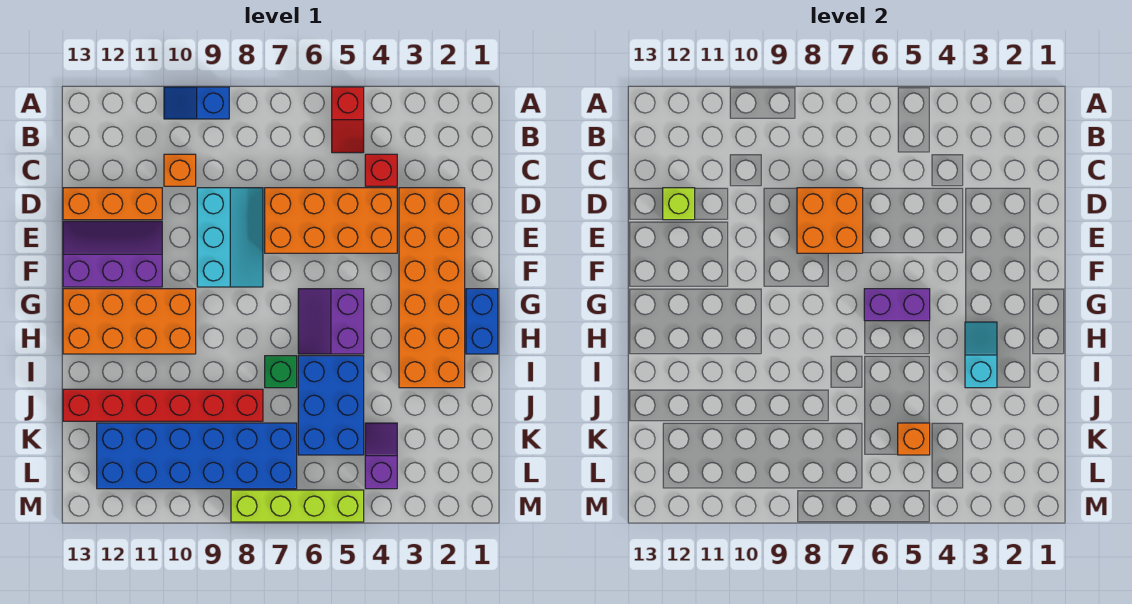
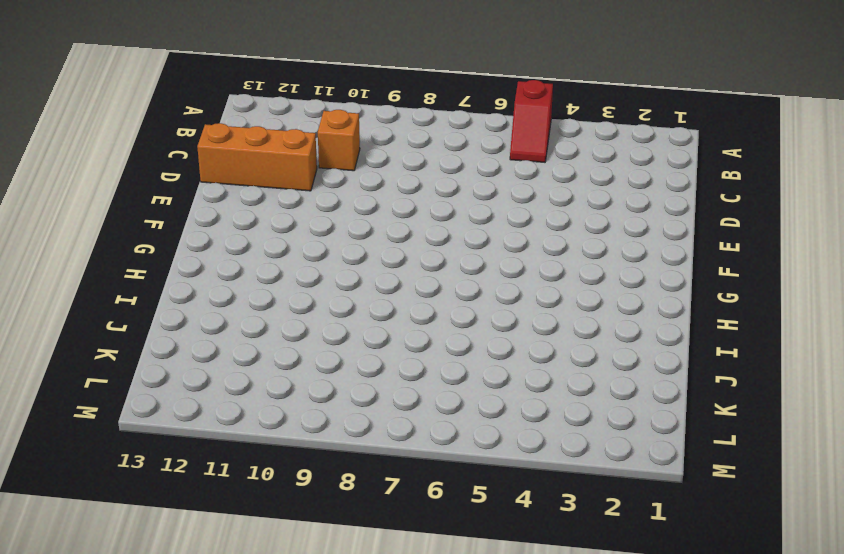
none -> blue slope A9:A10 level 1 top 9
none -> red brick C4 level 1
none -> orange brick D2:I3 level 1

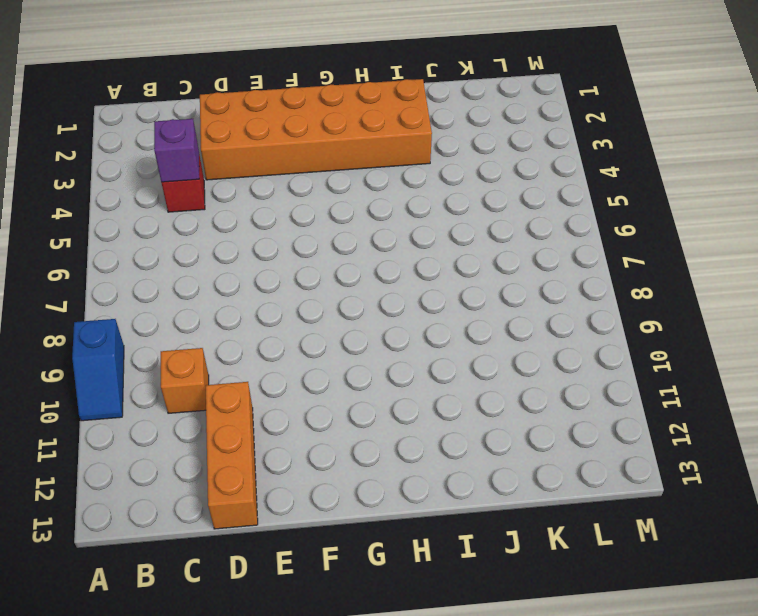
purple brick C4 level 2 -> none
none -> red slope A5:B5 level 1 top A
none -> orange brick D4:E7 level 1
none -> cyan slope D8:F9 level 1 top 9

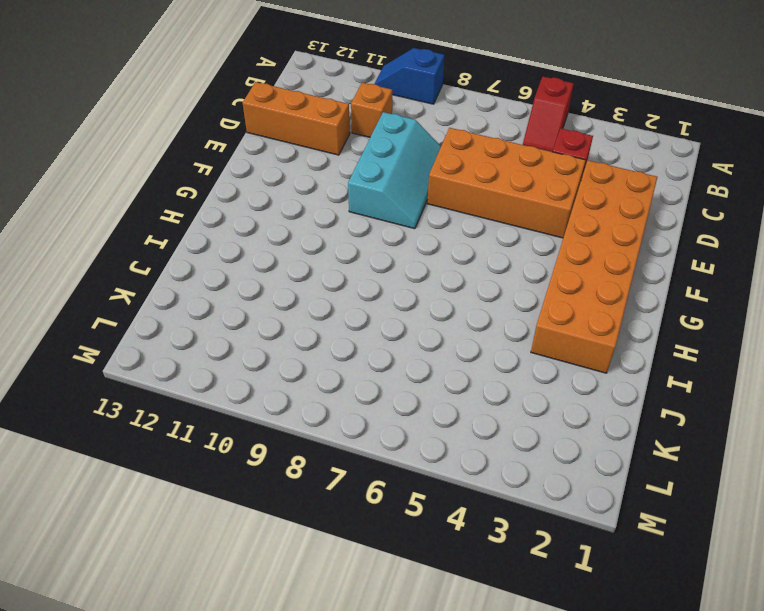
none -> purple slope E11:F13 level 1 top F
none -> blue brick G1:H1 level 1
none -> purple slope G5:H6 level 1 top 5

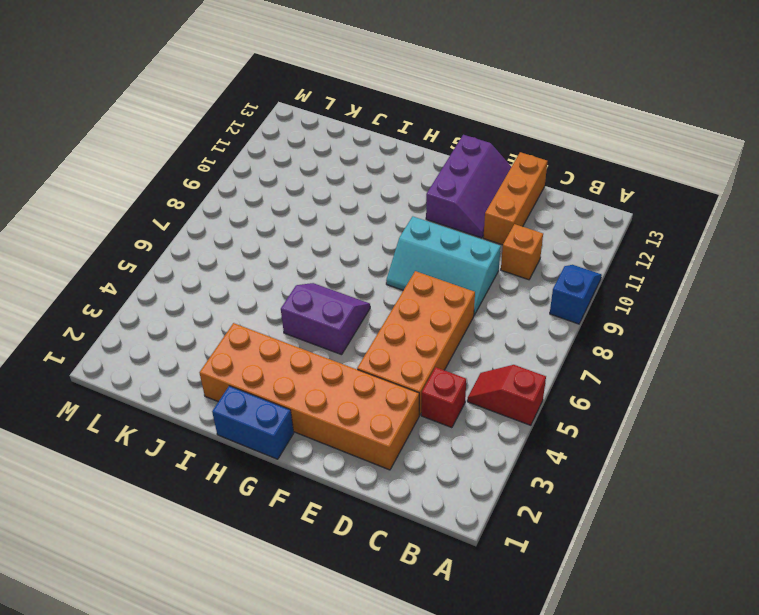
none -> orange brick G10:H13 level 1
none -> blue brick I5:K6 level 1
none -> green brick I7 level 1

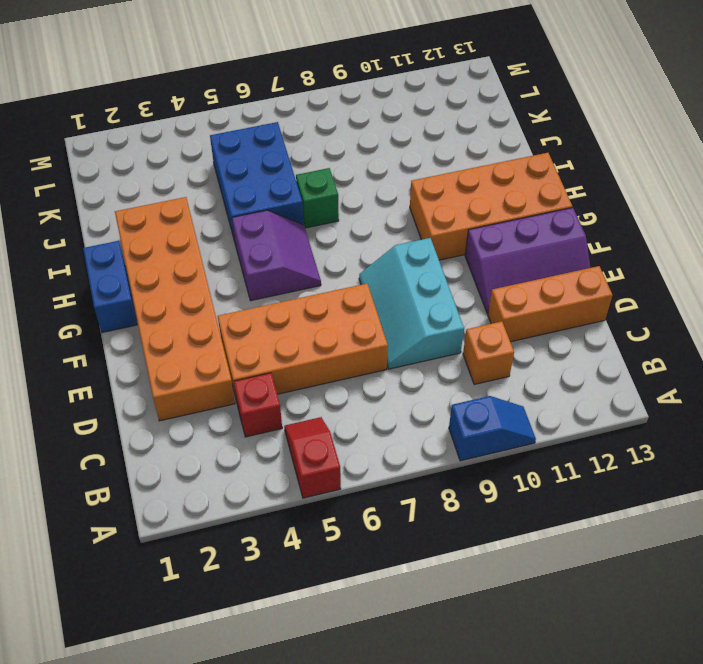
none -> red brick J8:J13 level 1
none -> purple slope K4:L4 level 1 top L
none -> blue brick K7:L12 level 1

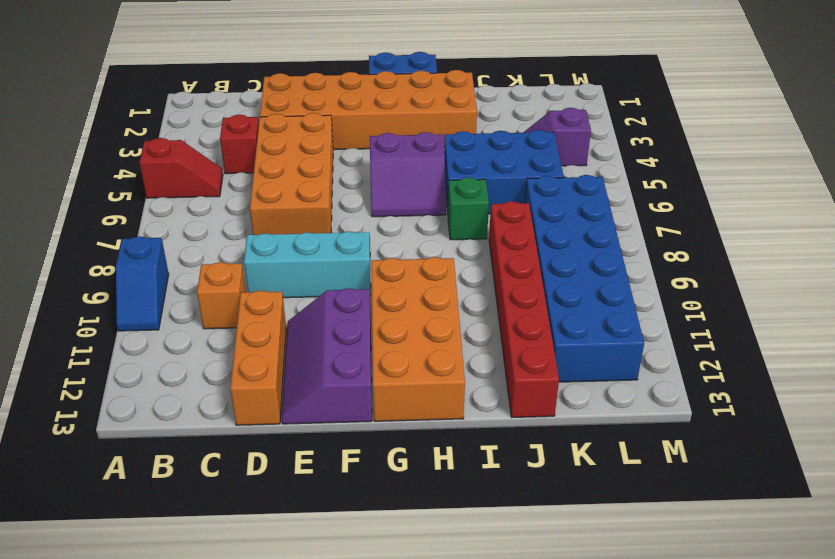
none -> lime brick M5:M8 level 1
none -> orange brick D7:E8 level 2
none -> lime brick D12 level 2

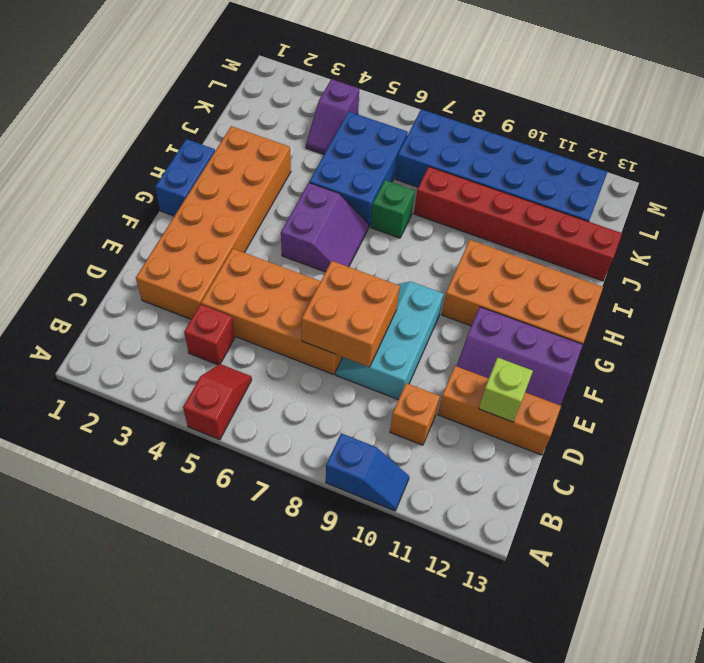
none -> lime brick M5:M8 level 1
none -> purple brick G5:G6 level 2
none -> cyan slope H3:I3 level 2 top I

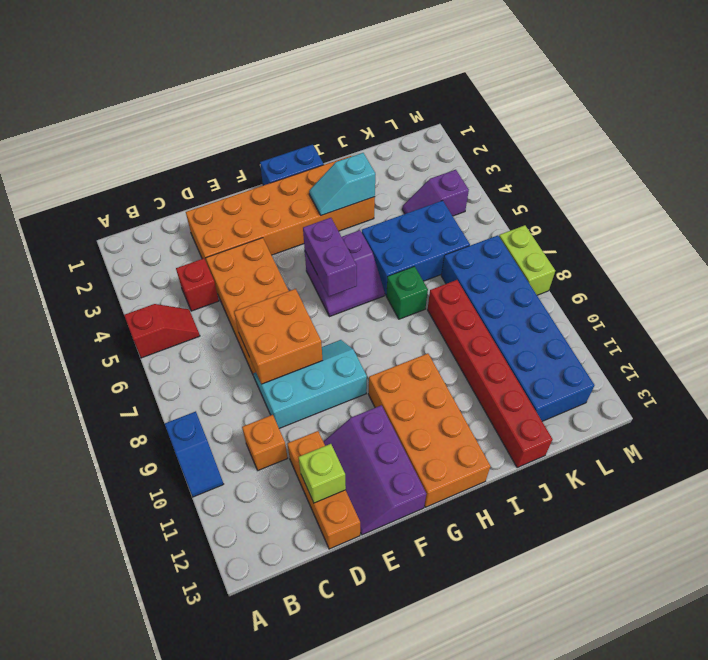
lime brick M7:M8 level 1 -> lime brick M5:M8 level 1
none -> orange brick K5 level 2

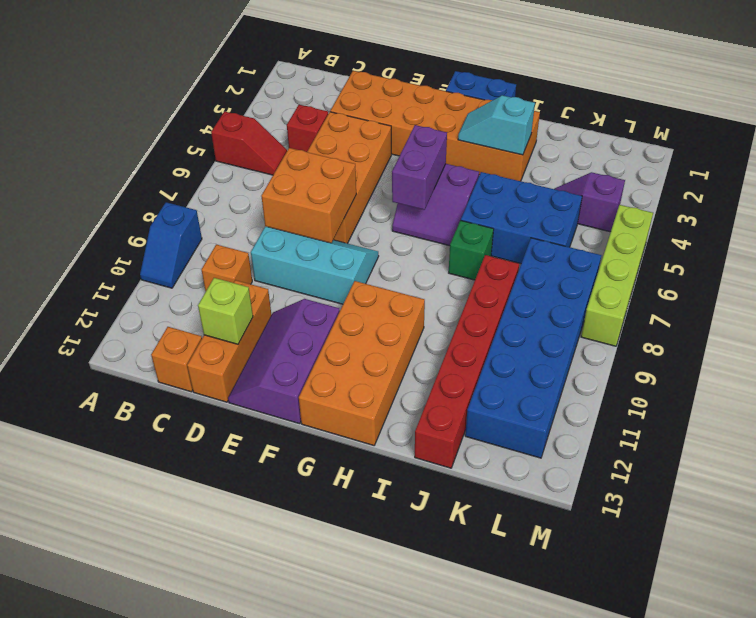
orange brick C13 level 1 -> orange brick K5 level 2

